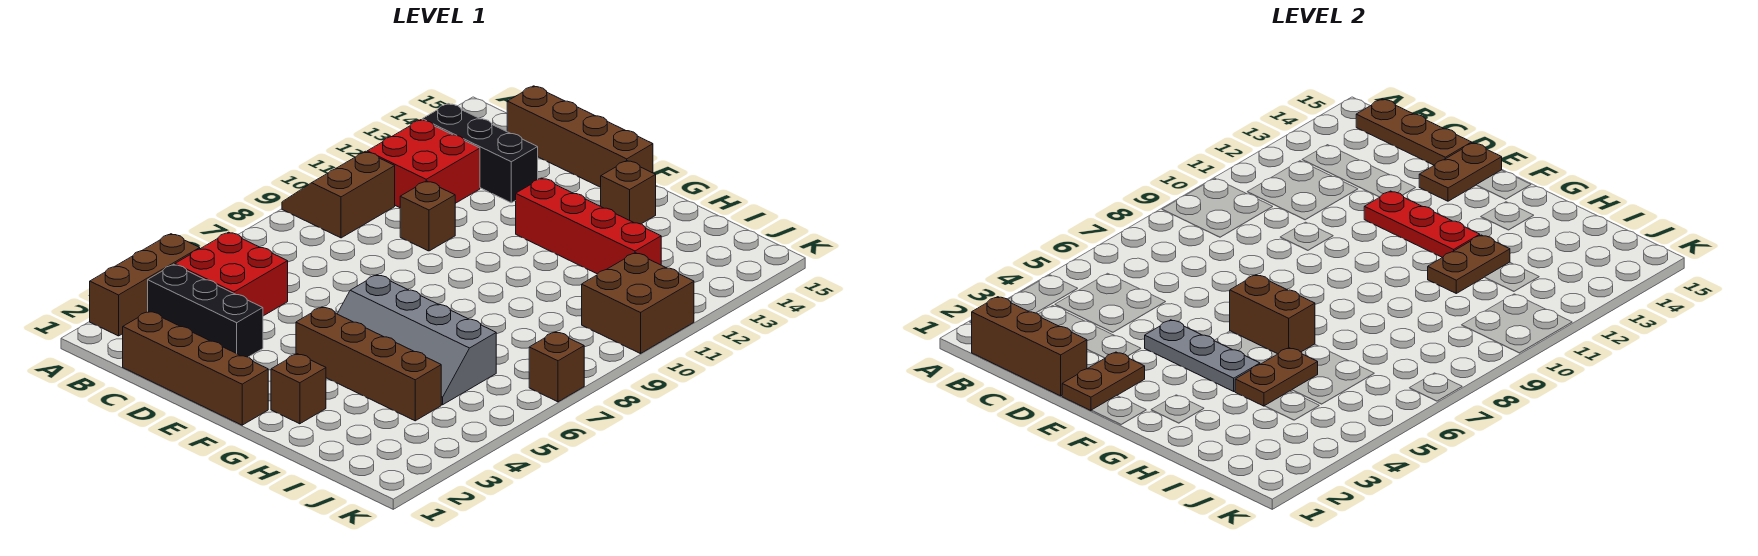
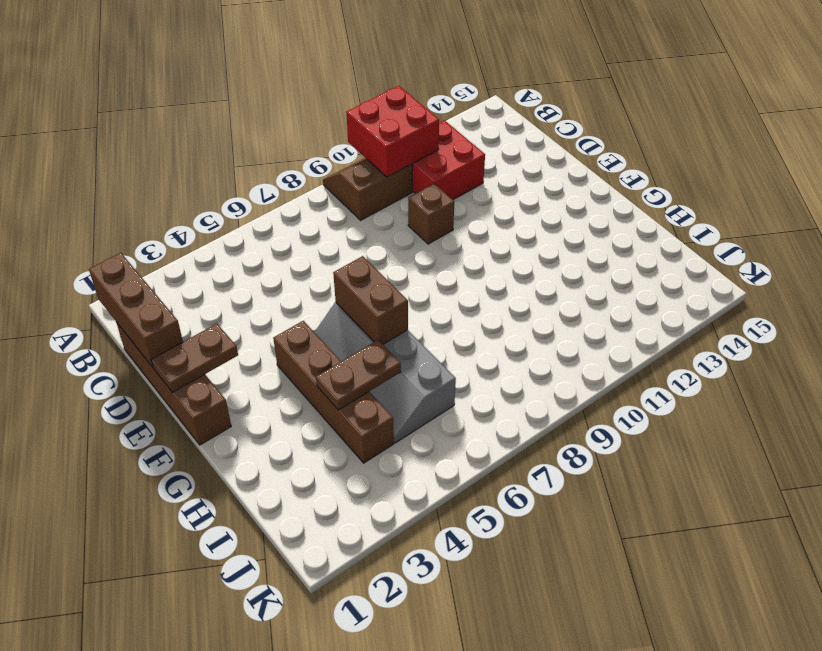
red brick A10:B11 level 2 -> red brick B4:C5 level 1
none -> brown brick A2:A4 level 1
none -> black brick B3:D3 level 1
none -> black brick B13:D13 level 1

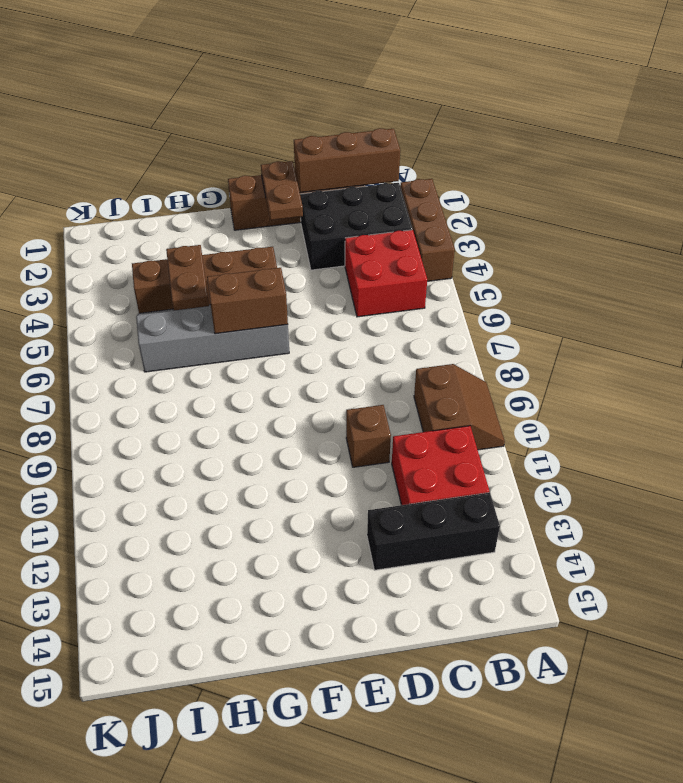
black brick B2:D3 level 1 -> black brick B3:D3 level 1
none -> brown brick C15:F15 level 1
none -> red brick F12:I12 level 1
none -> brown brick G2 level 1

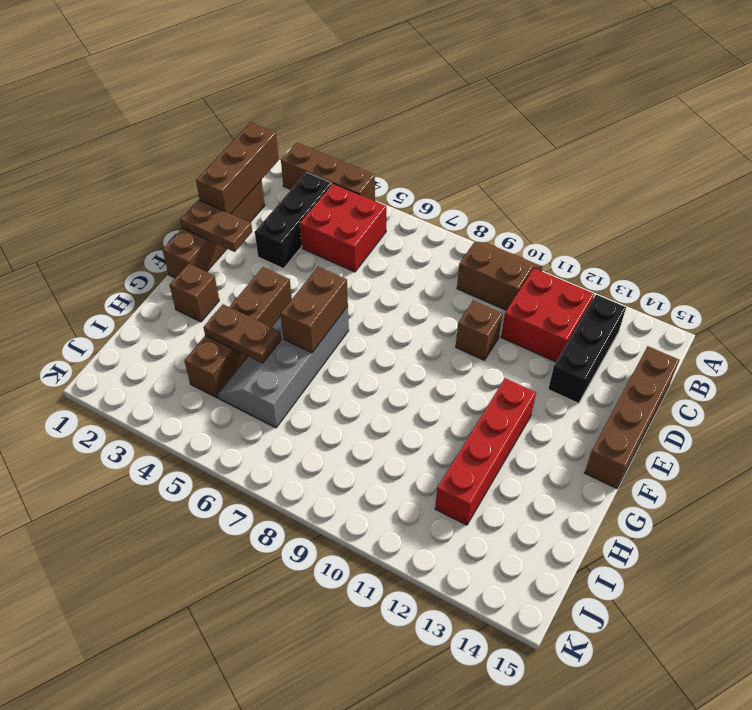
none -> brown brick G14 level 1
none -> brown brick J10:K11 level 1
none -> brown brick K7 level 1

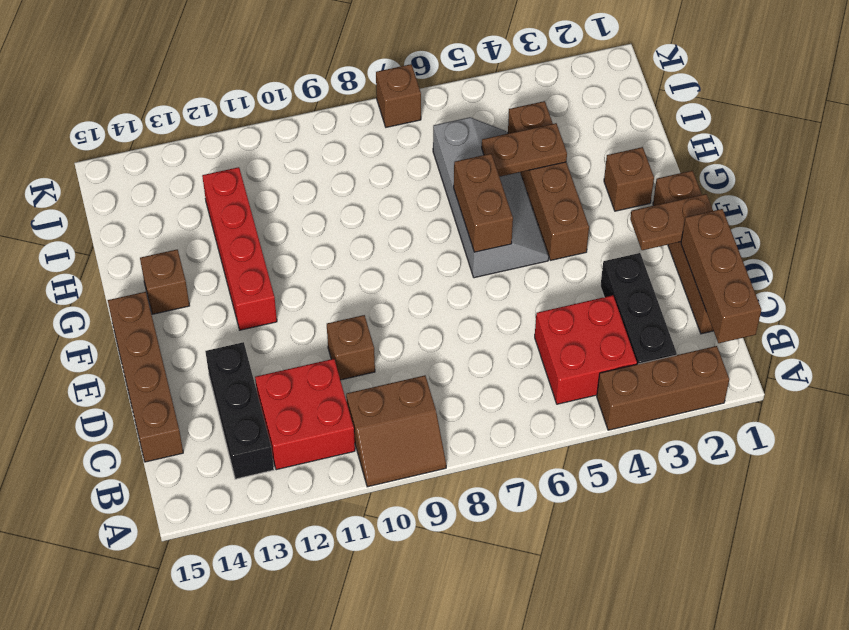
none -> brown brick J10:K11 level 1
none -> brown plate B15:D15 level 2
none -> grey plate E4:G4 level 2

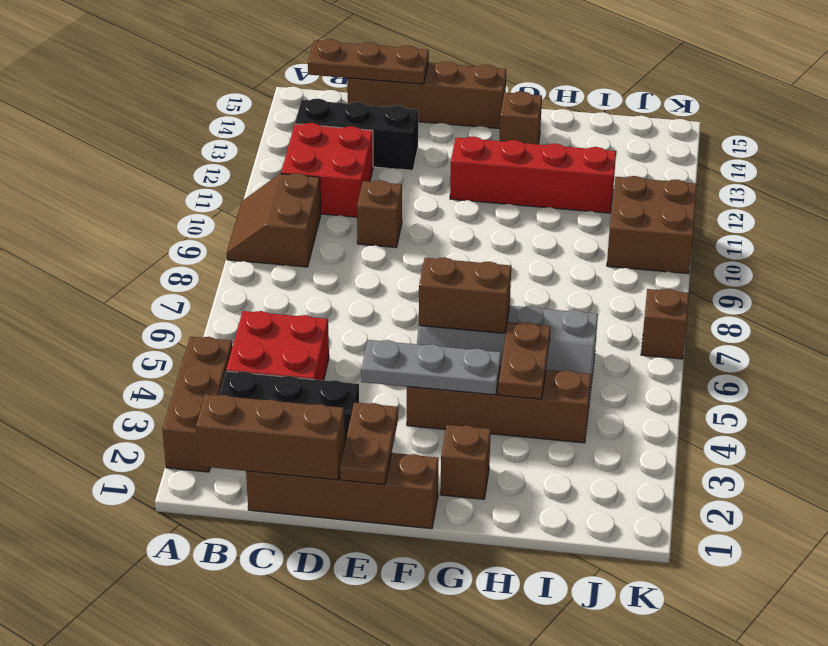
none -> red plate E12:G12 level 2
none -> brown plate E14:E15 level 2
none -> brown plate H11:H12 level 2

